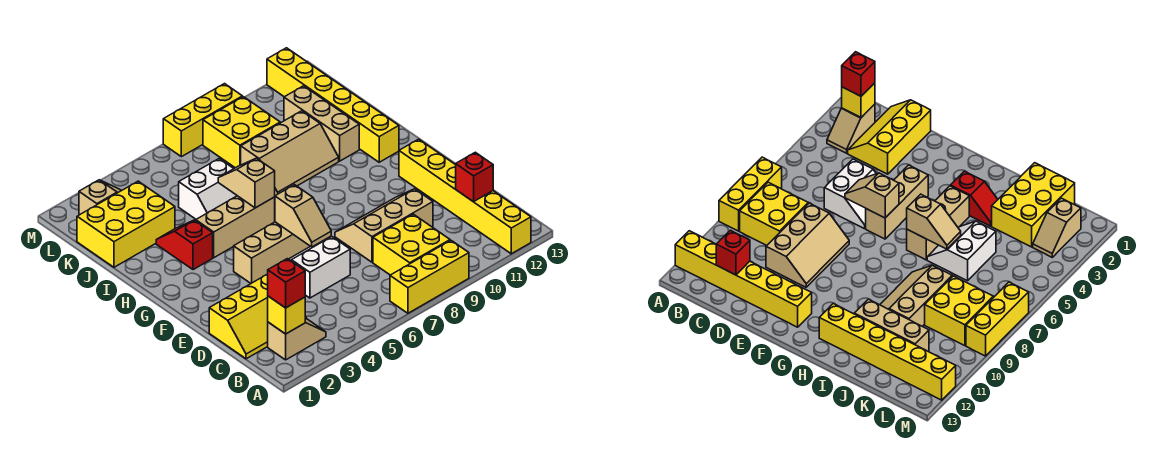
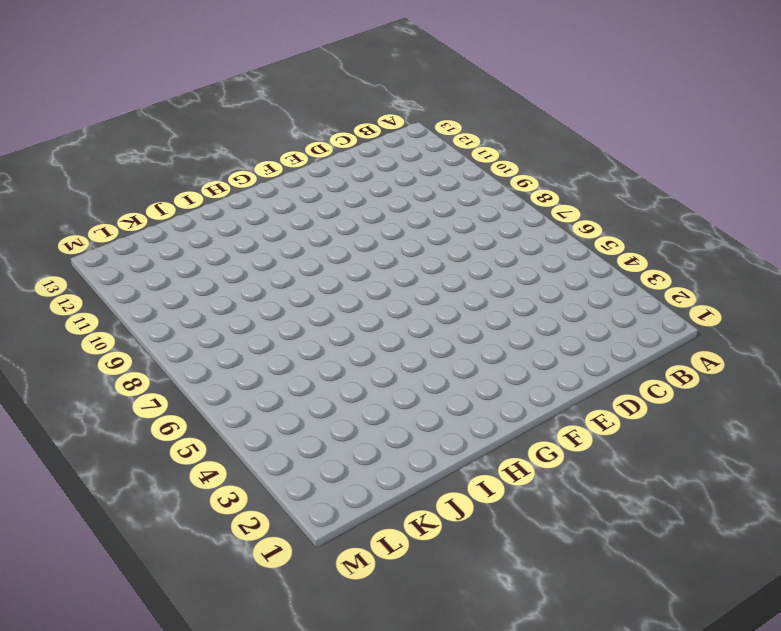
none -> yellow brick A7:A9 level 1
none -> yellow brick A12:F12 level 1
none -> tan slope B2:B3 level 1 top 2

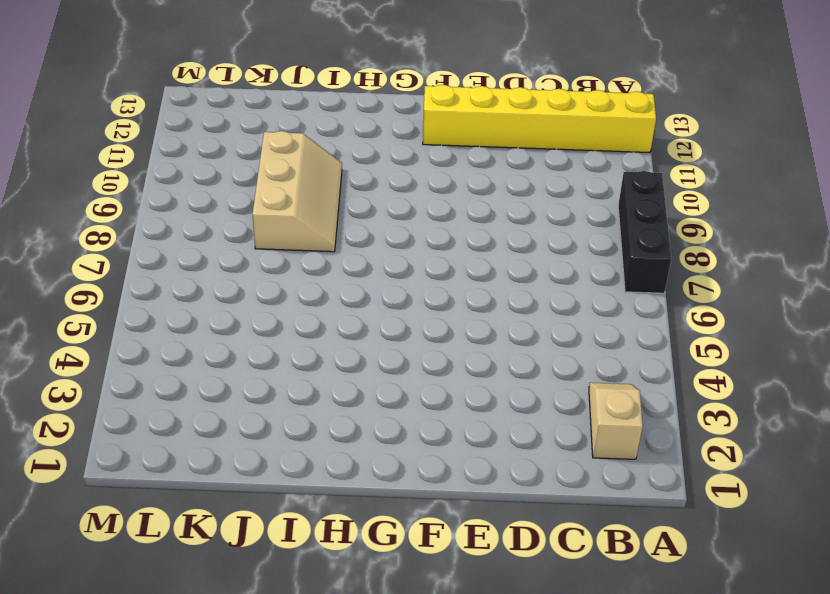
black brick A7:A9 level 1 -> yellow brick A7:A9 level 1
none -> yellow brick B8:C9 level 1
none -> yellow slope C1:D3 level 1 top D
none -> white slope D5:E6 level 1 top D

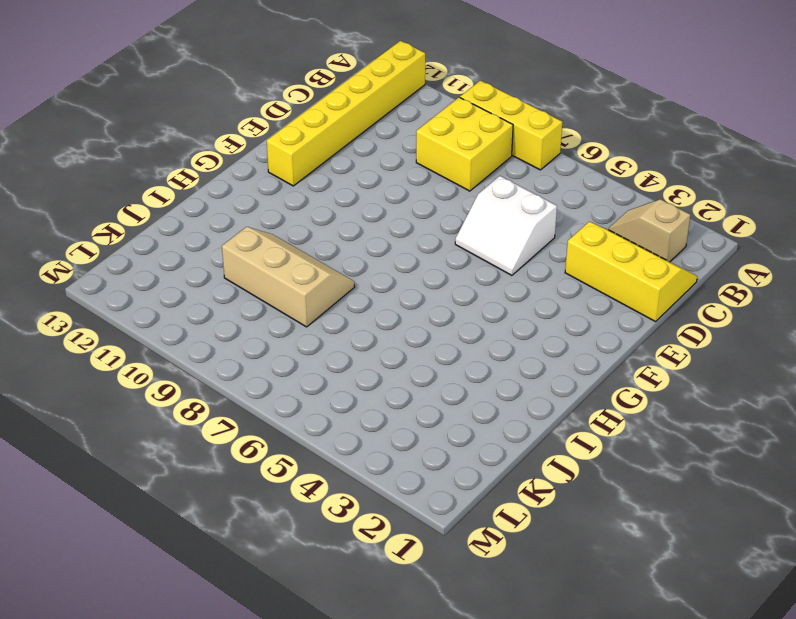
none -> tan slope D8:E10 level 1 top D
none -> tan brick F4:F6 level 1
none -> red slope H3:I3 level 1 top H

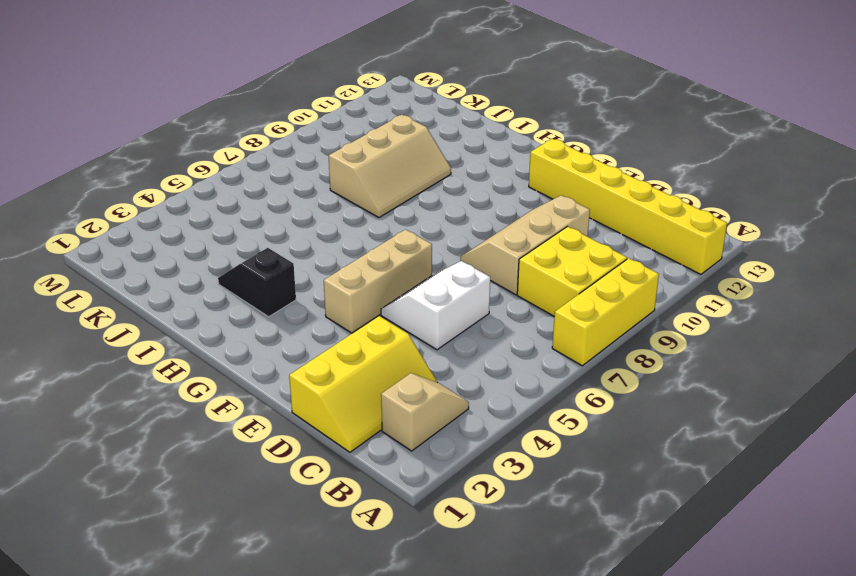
black slope H3:I3 level 1 top H -> red slope H3:I3 level 1 top H
none -> tan brick H4:H6 level 1
none -> yellow brick H12:M12 level 1
none -> white slope I5:J6 level 1 top J

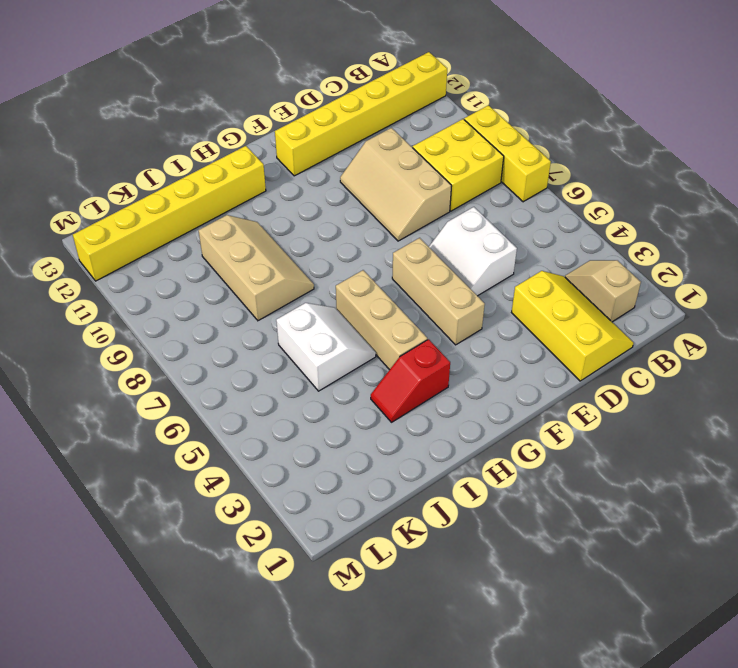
none -> tan brick I11:K11 level 1
none -> yellow brick J1:K3 level 1
none -> yellow brick K8:L9 level 1

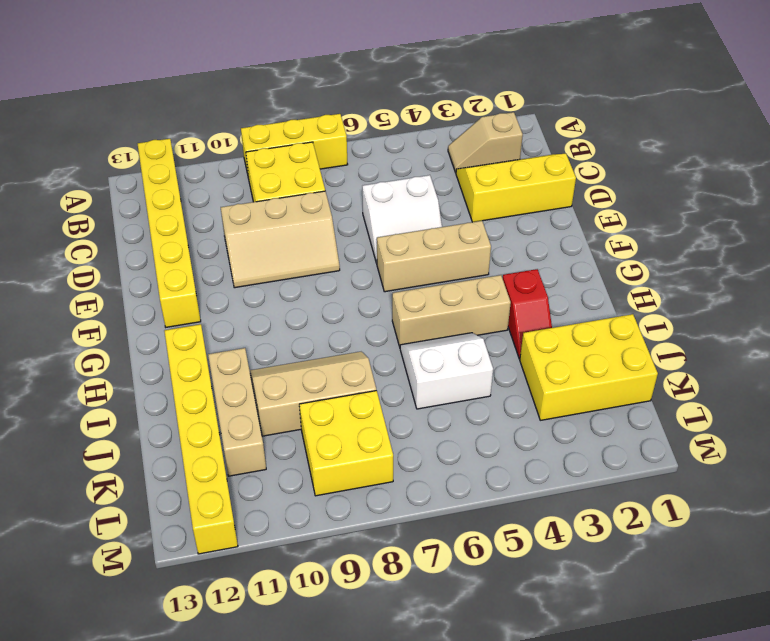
none -> tan slope L2:L3 level 1 top 2
none -> yellow brick M7:M9 level 1
none -> yellow brick B2 level 2

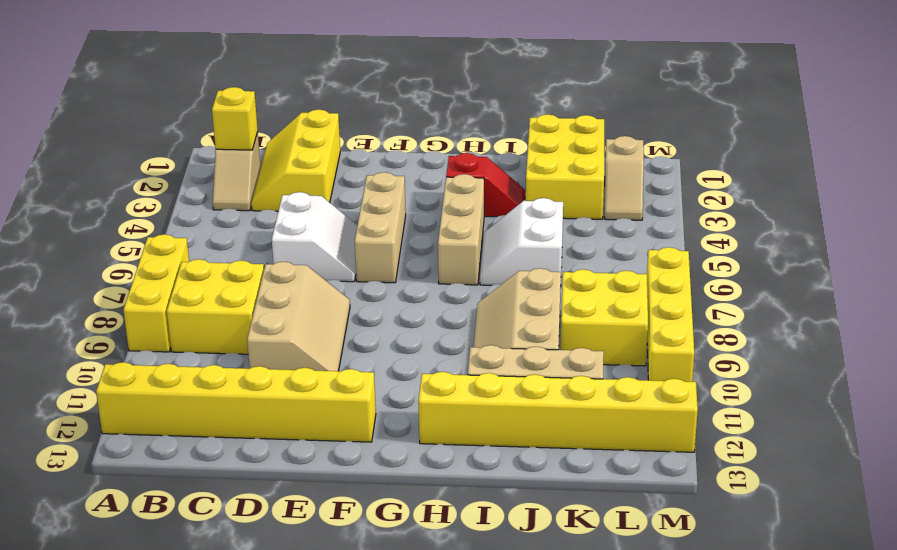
yellow brick M7:M10 level 1 -> yellow brick M7:M9 level 1
none -> red brick C12 level 2
none -> tan slope E6:F6 level 2 top F
none -> tan slope H6:I6 level 2 top H

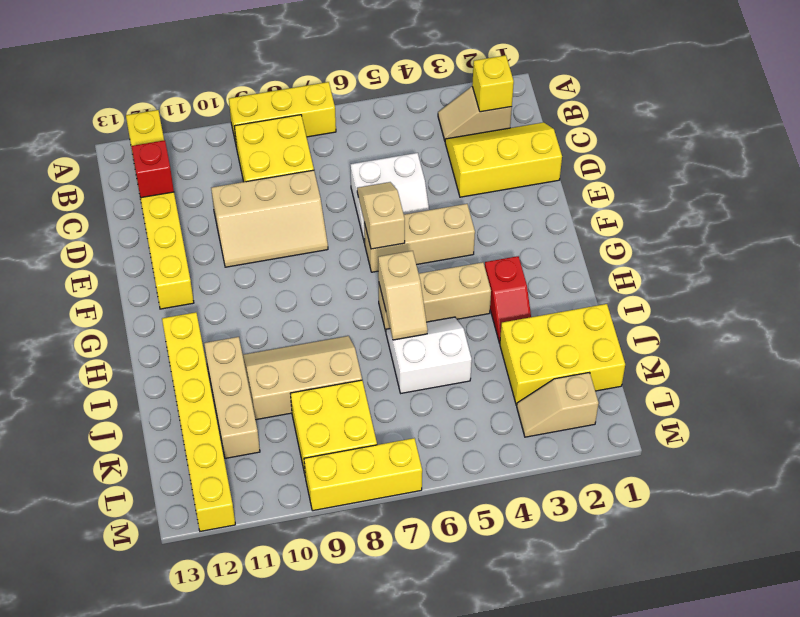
none -> red brick B2 level 3

